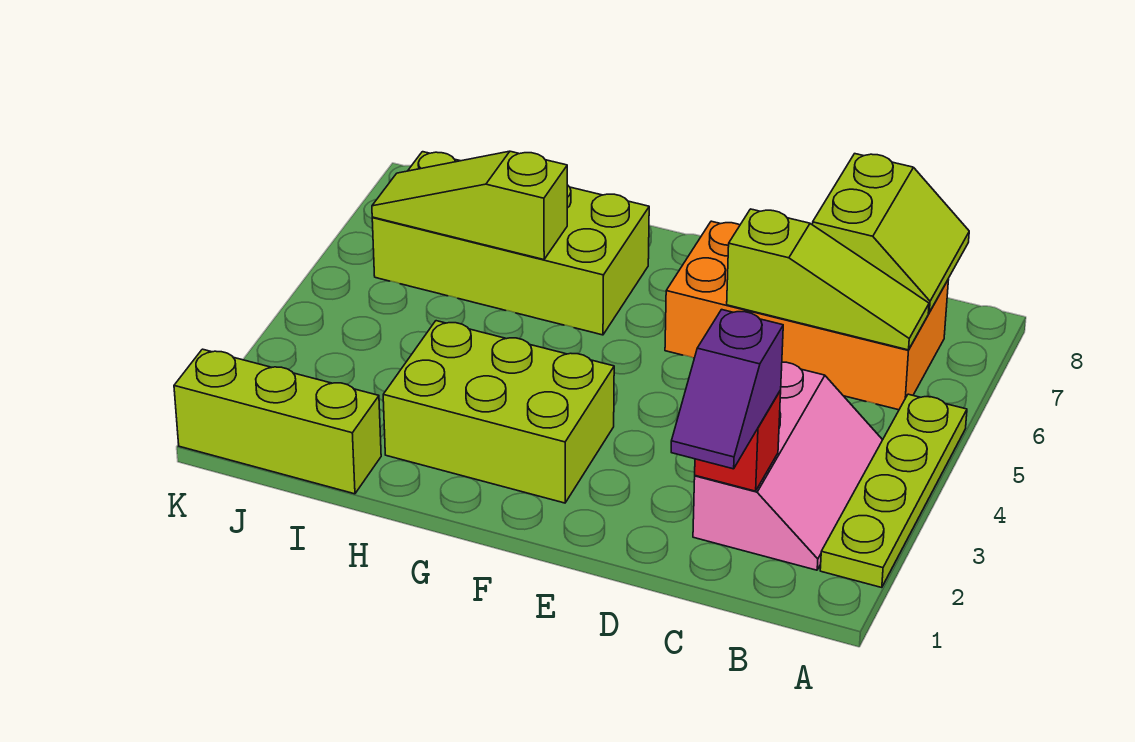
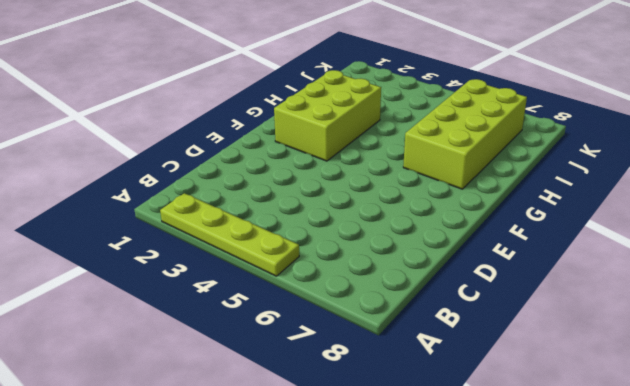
none -> pink slope B2:C4 level 1 top C
none -> orange brick B6:E7 level 1

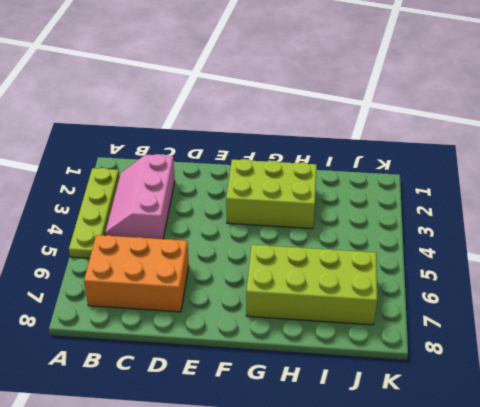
orange brick B6:D7 level 1 -> orange brick B6:E7 level 1
none -> lime brick I1:K1 level 1
none -> lime slope B6:D6 level 2 top D

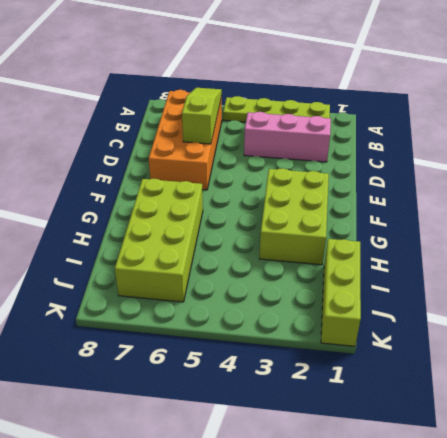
none -> lime slope B7:C8 level 2 top C
none -> red brick C2 level 2

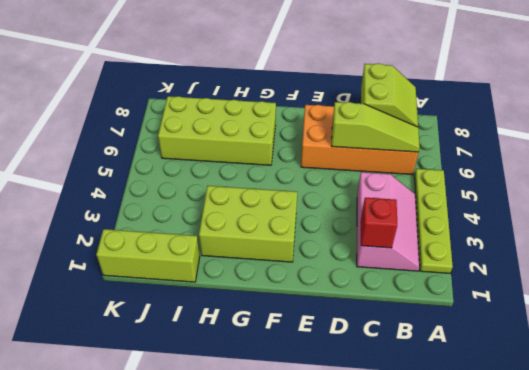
none -> lime slope H6:J6 level 2 top H
none -> purple slope C1:C2 level 3 top 2

